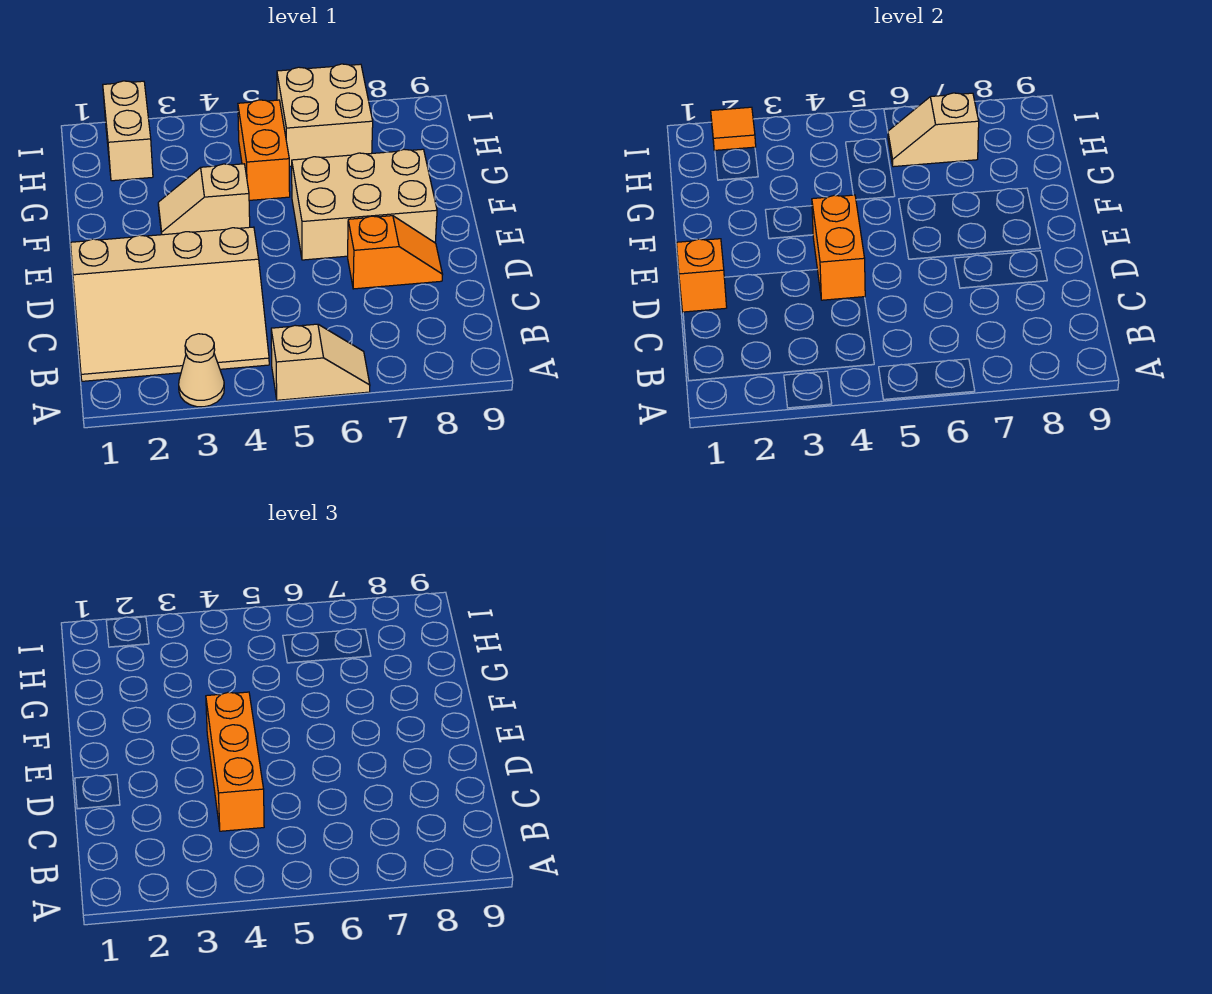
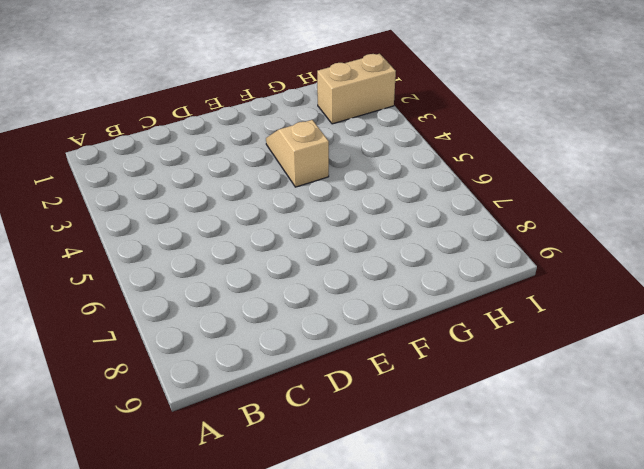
none -> tan cone A3 level 1
none -> tan slope A5:A6 level 1 top 5
none -> tan slope B1:D4 level 1 top D

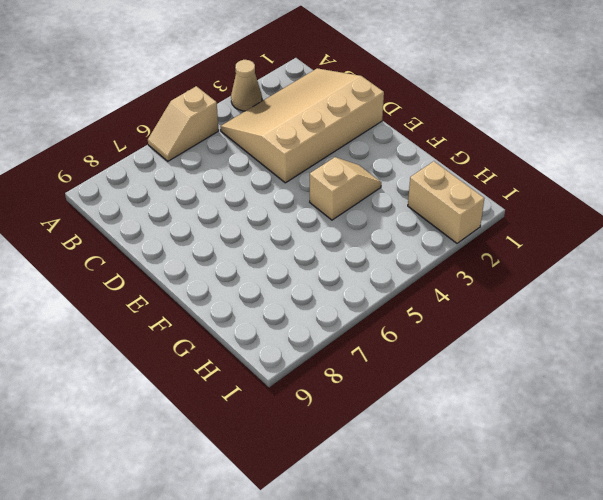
none -> orange slope D7:D8 level 1 top 7
none -> tan brick E6:F8 level 1
none -> orange brick G5:H5 level 1

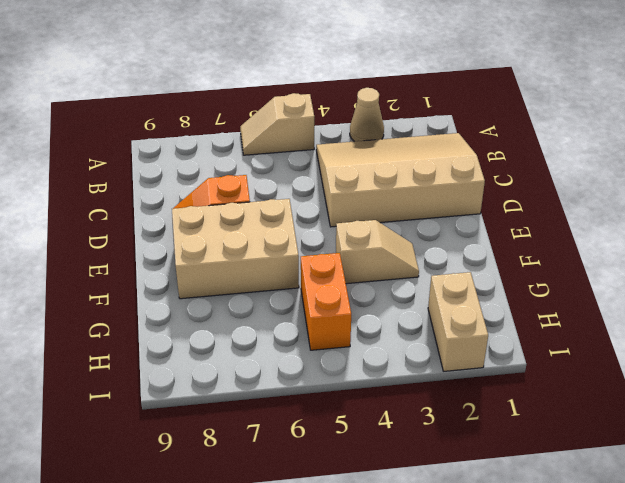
none -> tan brick H6:I7 level 1
none -> orange brick D1 level 2
none -> orange brick D4:E4 level 2

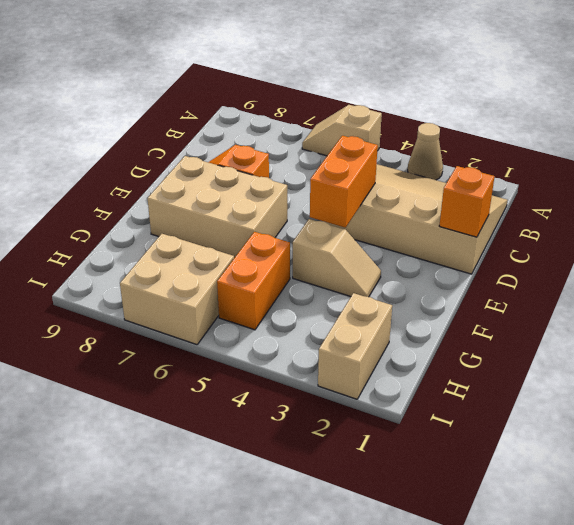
none -> tan slope H6:H7 level 2 top 7
none -> orange tile I2 level 2
none -> orange brick C4:E4 level 3

